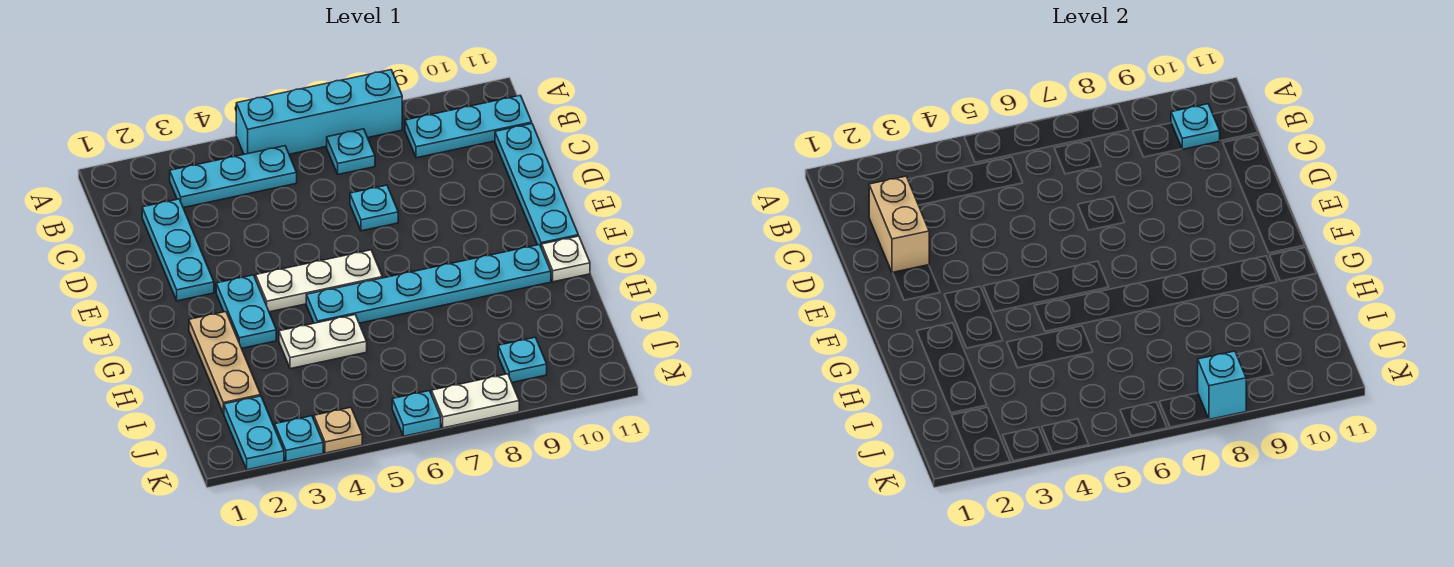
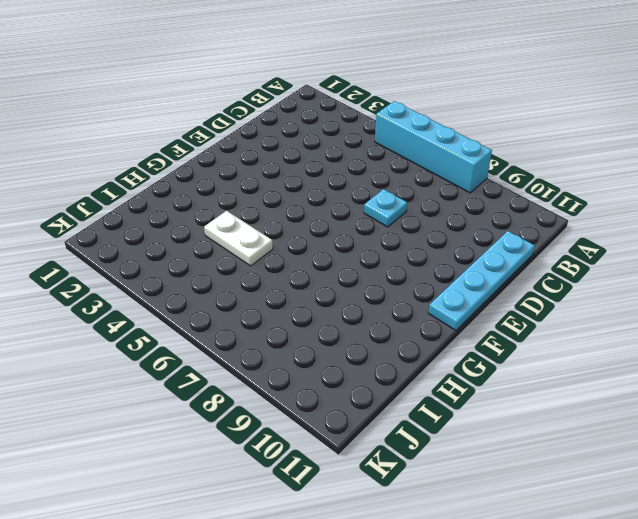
none -> cyan plate B3:B5 level 1
none -> cyan plate B7 level 1
none -> cyan plate B9:B11 level 1

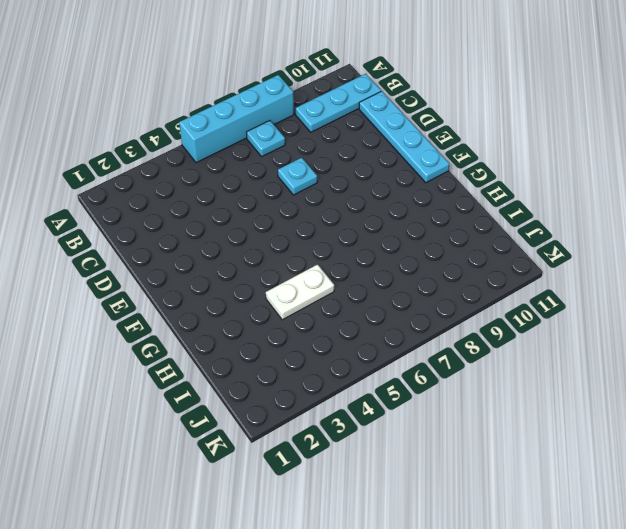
none -> cyan plate B3:B5 level 1
none -> cyan plate C2:E2 level 1
none -> cyan plate F3:G3 level 1

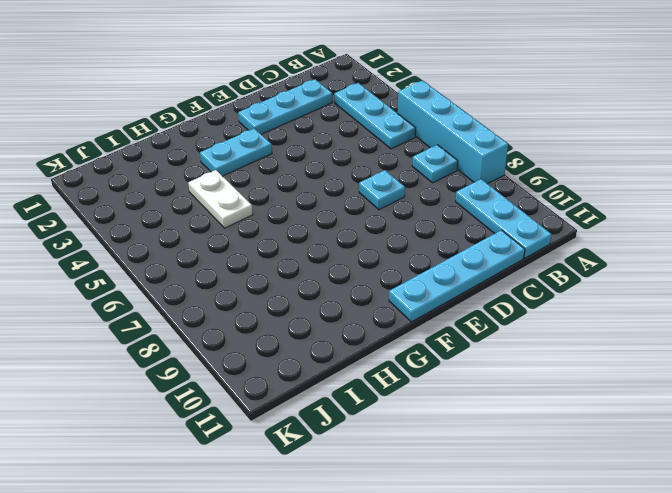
none -> white plate F4:F6 level 1
none -> tan plate G2:I2 level 1
none -> cyan plate G5:G10 level 1

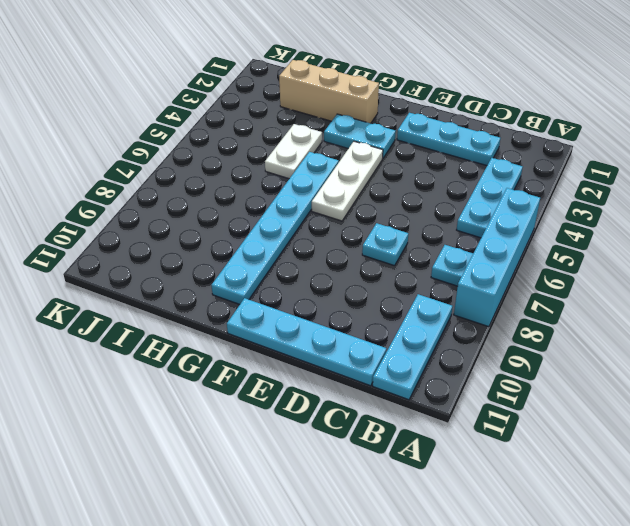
tan brick G2:I2 level 1 -> tan plate G2:I2 level 1
none -> white plate G11 level 1
none -> cyan plate J2:K2 level 1
none -> cyan plate J9 level 1

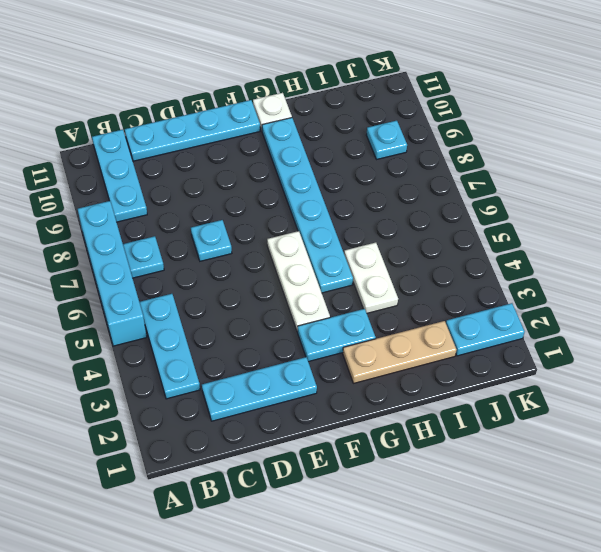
none -> cyan plate K3 level 1
none -> tan plate K4 level 1
none -> cyan plate K6 level 1

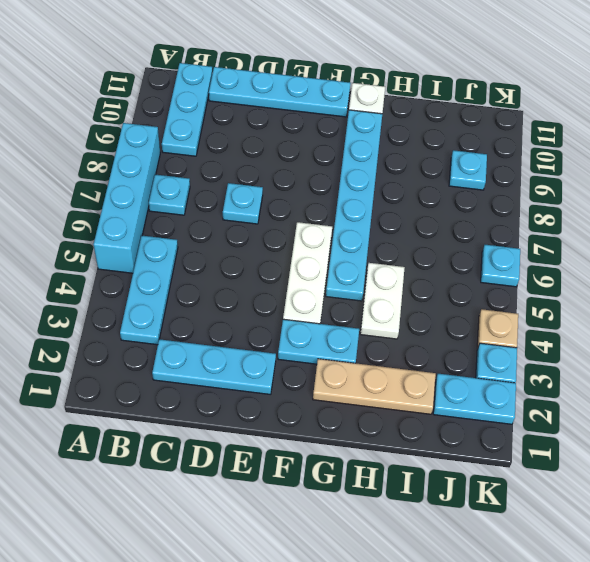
none -> white plate K7:K8 level 1
none -> cyan plate B10 level 2
none -> tan brick C2:D2 level 2

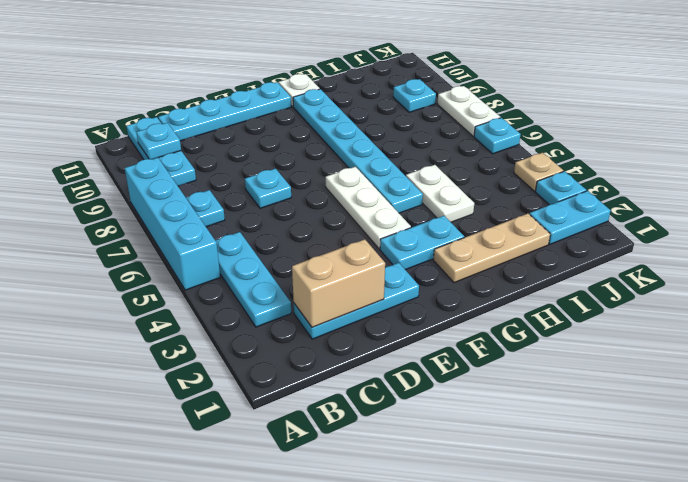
none -> cyan brick K8 level 2

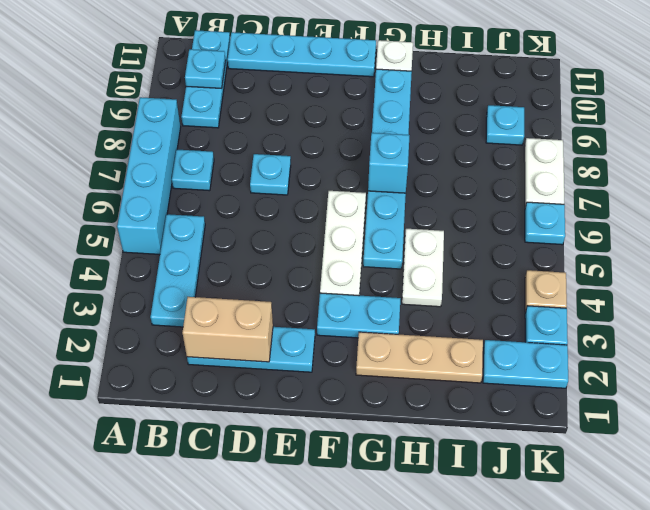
cyan brick G7 level 2 -> cyan brick K8 level 2

